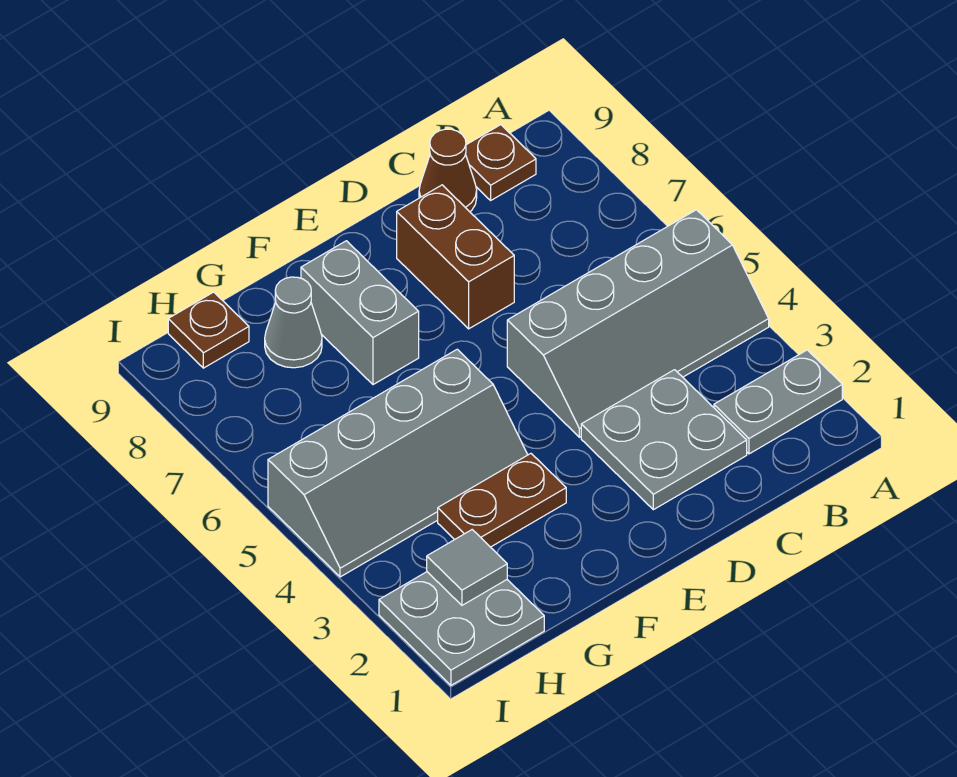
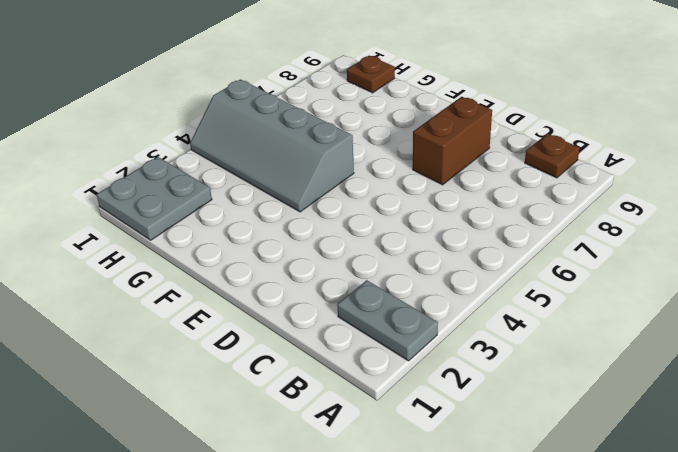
none -> grey slope A4:D5 level 1 top 5
none -> grey plate C2:D3 level 1
none -> brown cone C9 level 1

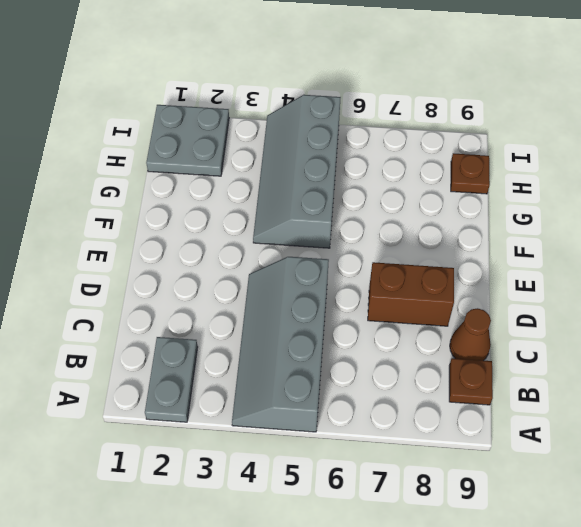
none -> grey plate C2:D3 level 1
none -> brown plate F3:G3 level 1
none -> grey brick F7:F8 level 1

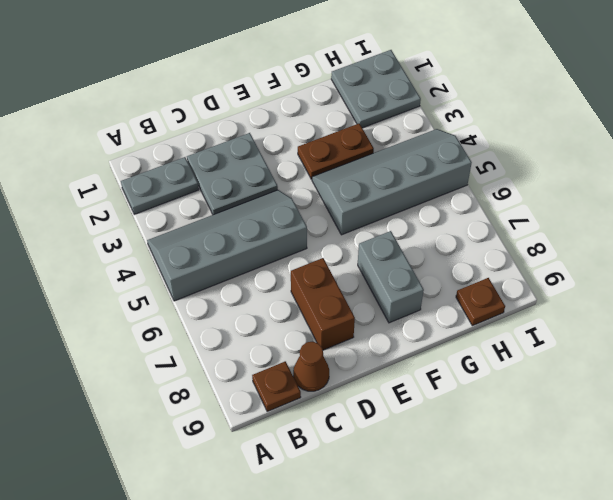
none -> grey cone G8 level 1
none -> grey tile H2 level 2

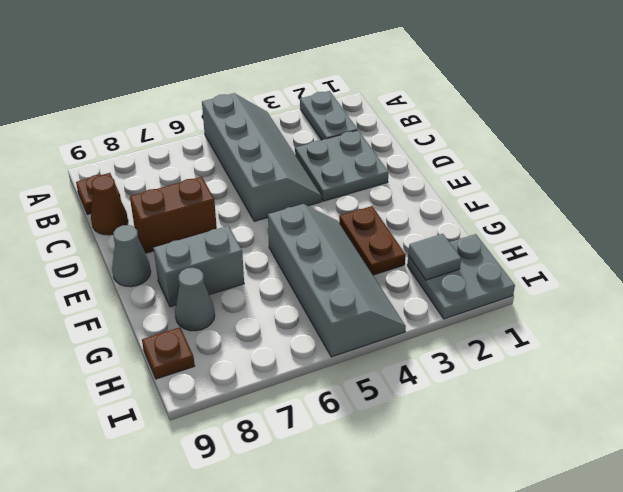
grey cone E9 level 1 -> none

